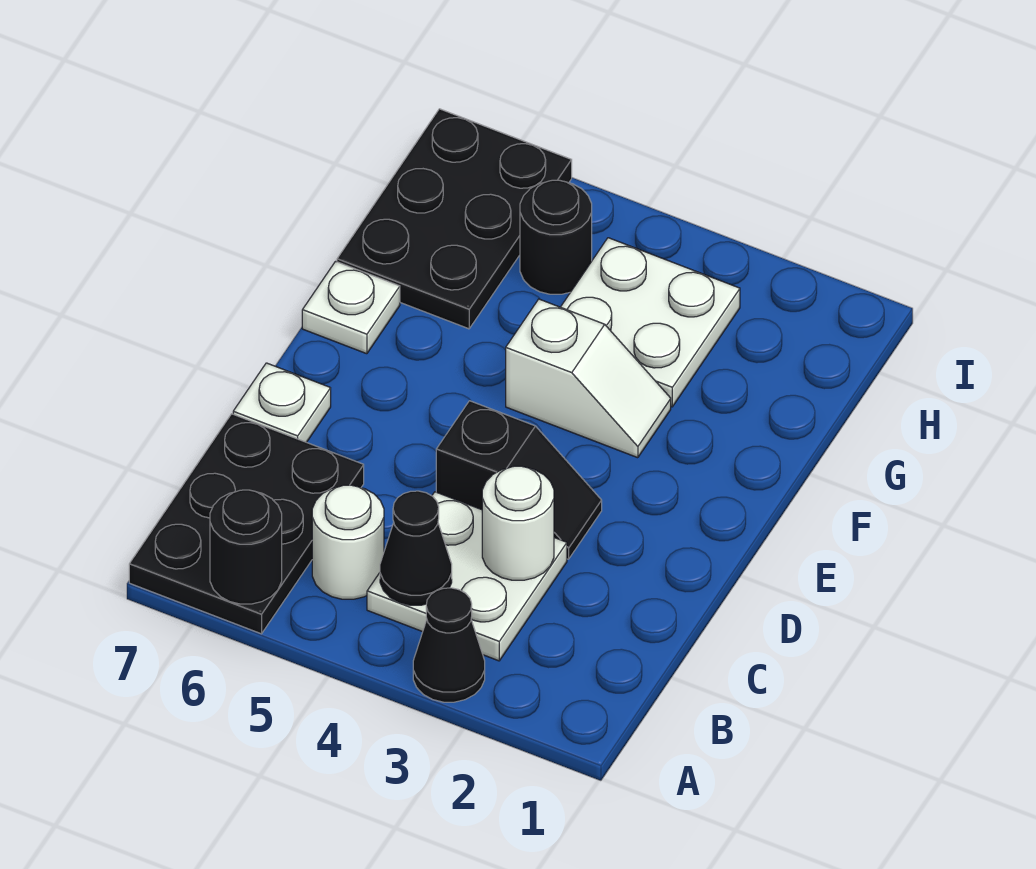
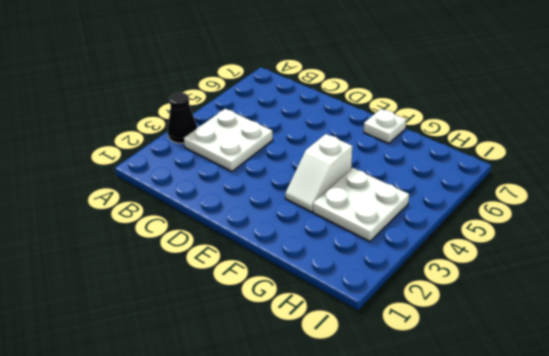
none -> black plate A6:C7 level 1
none -> white round brick B5 level 1
none -> black slope D3:D4 level 1 top 4

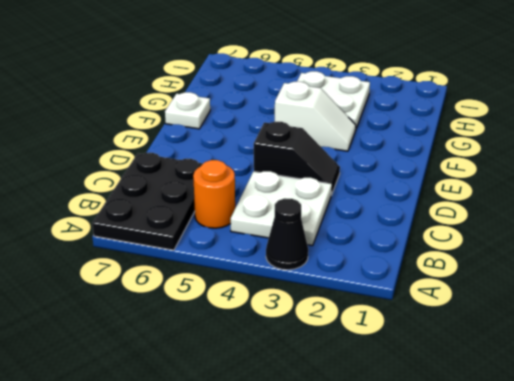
orange round brick B5 level 1 -> white round brick B5 level 1
none -> white plate D7 level 1
none -> black plate G6:I7 level 1
none -> black round brick H5 level 1

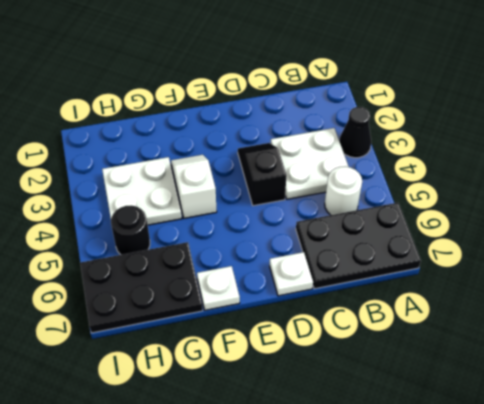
none -> black round brick A6 level 2
none -> black cone B4 level 2
none -> white round brick C3 level 2

